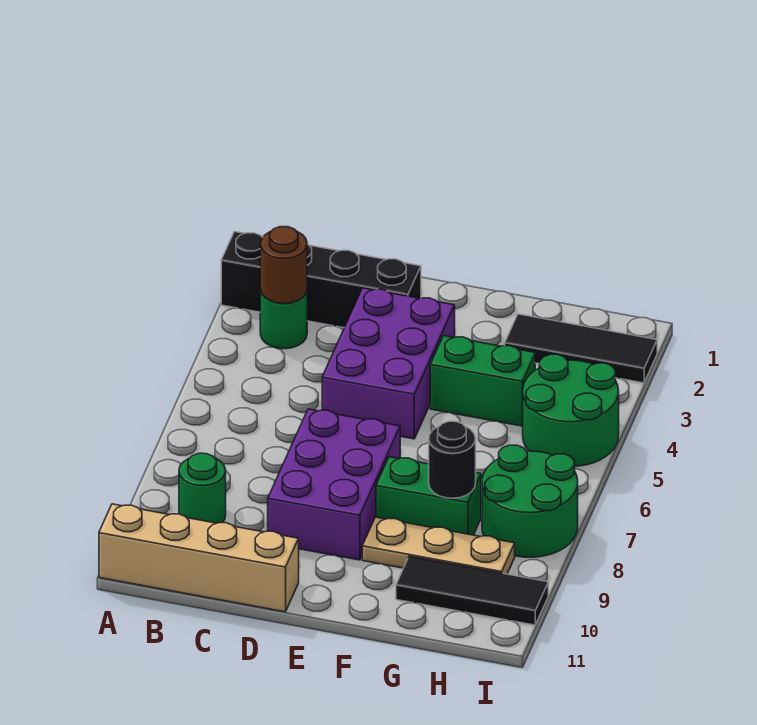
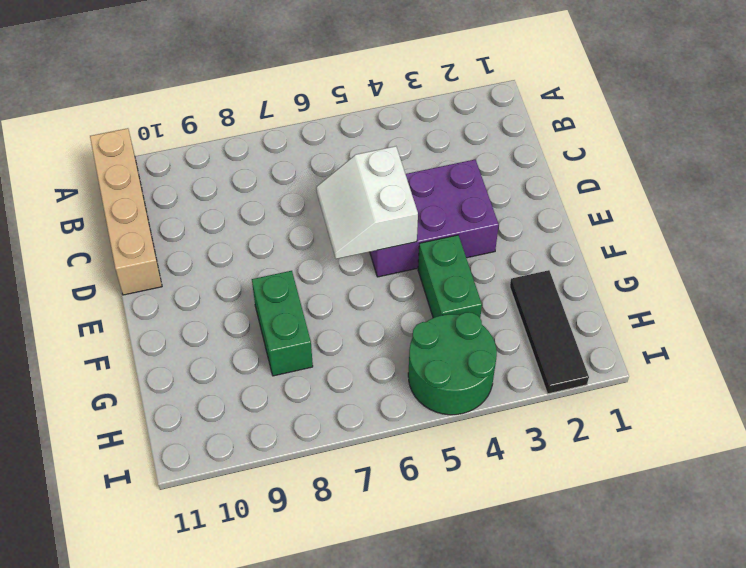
white slope D5:E6 level 2 top 5 -> none
none -> black brick A2:D2 level 1
none -> green round brick B3 level 1
none -> green round brick B9 level 1

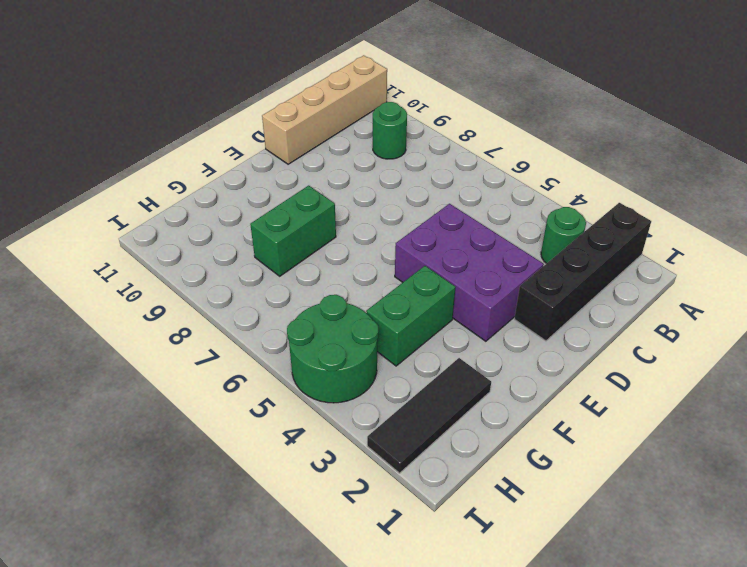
none -> purple brick D7:E9 level 1
none -> tan plate F9:H9 level 1
none -> black tile G10:I10 level 1

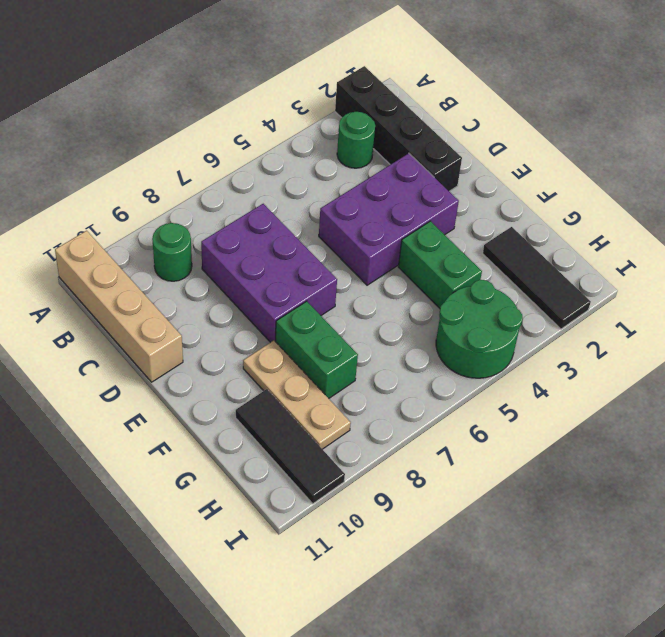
purple brick C7:E8 level 1 -> purple brick D7:E9 level 1
none -> green round brick H7:I8 level 1
none -> brown round brick B3 level 2
none -> black round brick G8 level 2

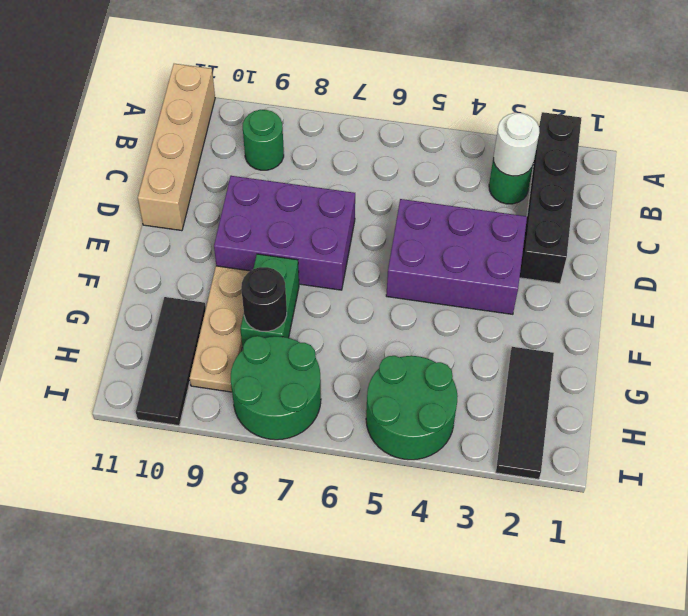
white round brick B3 level 2 -> brown round brick B3 level 2
none -> green brick F4:G4 level 1

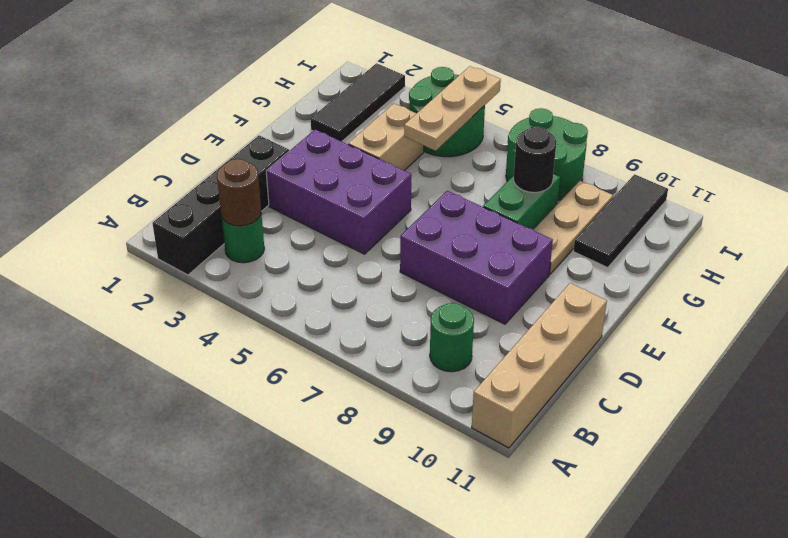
tan brick F4:G4 level 1 -> green brick F4:G4 level 1
tan plate G5:I5 level 2 -> none

